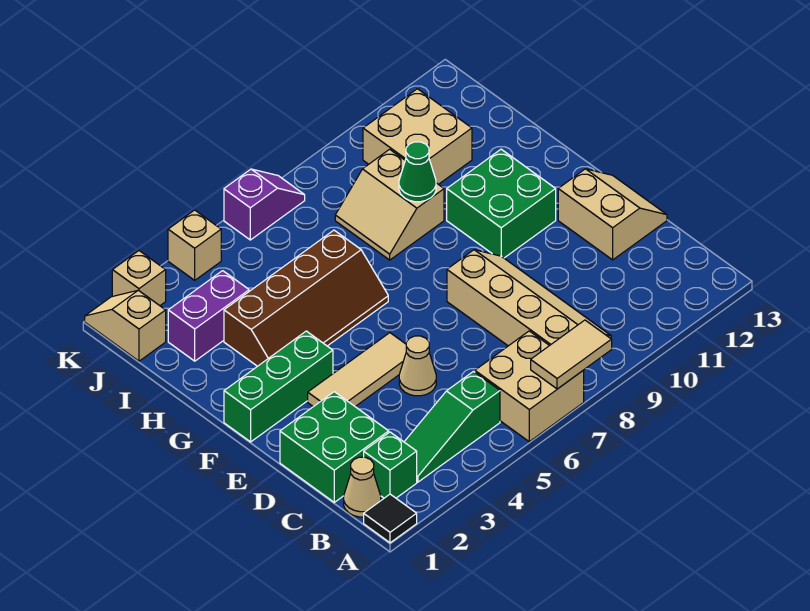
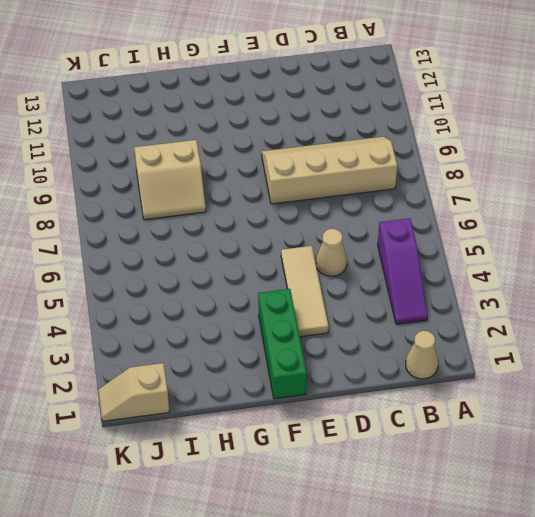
purple slope B3:B5 level 1 top 5 -> green slope B3:B5 level 1 top 5
none -> black tile A1 level 1
none -> tan brick A6:B7 level 1
none -> green brick B2 level 1

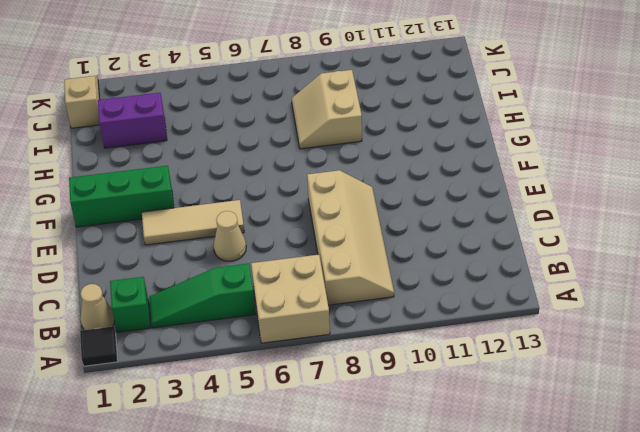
none -> green brick C1:D2 level 1
none -> tan slope D12:E13 level 1 top 12
none -> green brick F10:G11 level 1

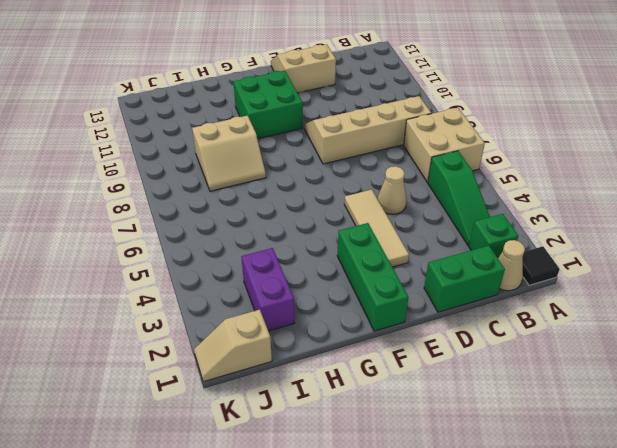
green brick C1:D1 level 1 -> green brick C1:D2 level 1
none -> brown slope G3:H6 level 1 top H
none -> tan brick I10:J11 level 1
none -> tan brick K2 level 1

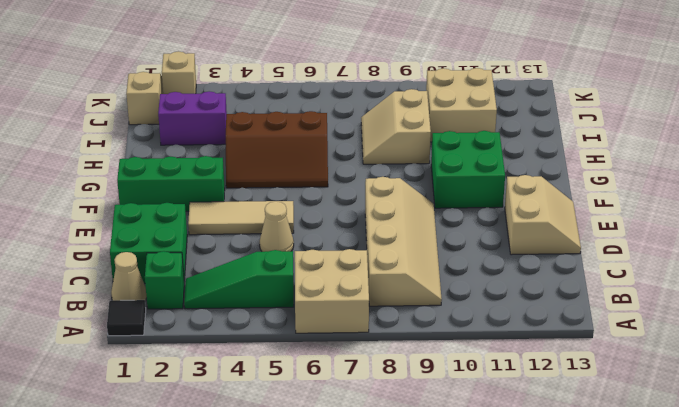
brown slope G4:H6 level 1 top H -> brown slope G3:H6 level 1 top H
none -> tan brick K4 level 1
none -> purple slope K6:K7 level 1 top 6
none -> tan tile A7:A8 level 2

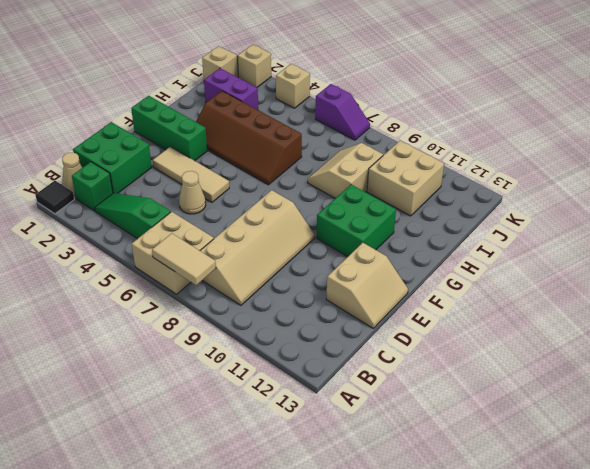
none -> green cone H9 level 2

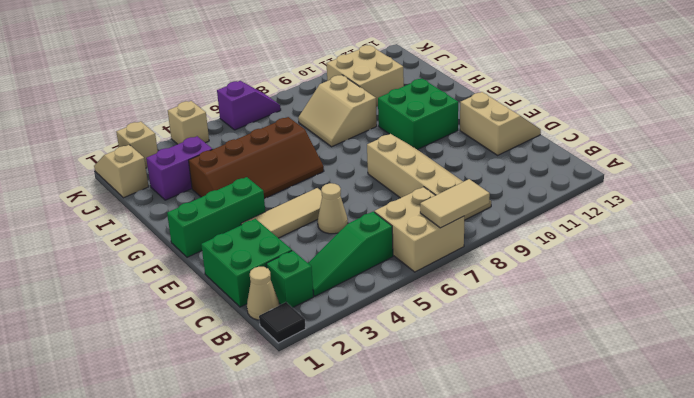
none -> green cone H9 level 2

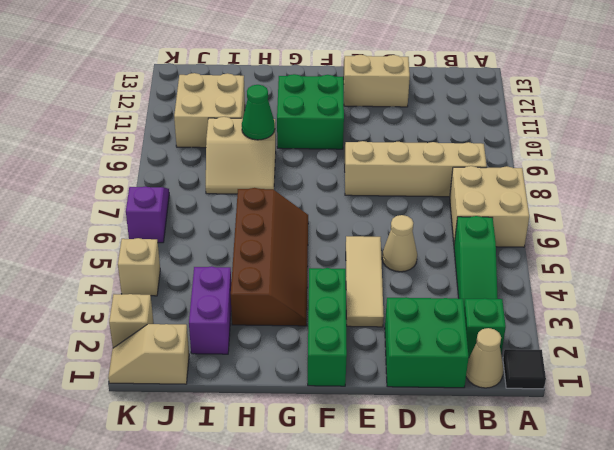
none -> tan tile A7:A8 level 2

